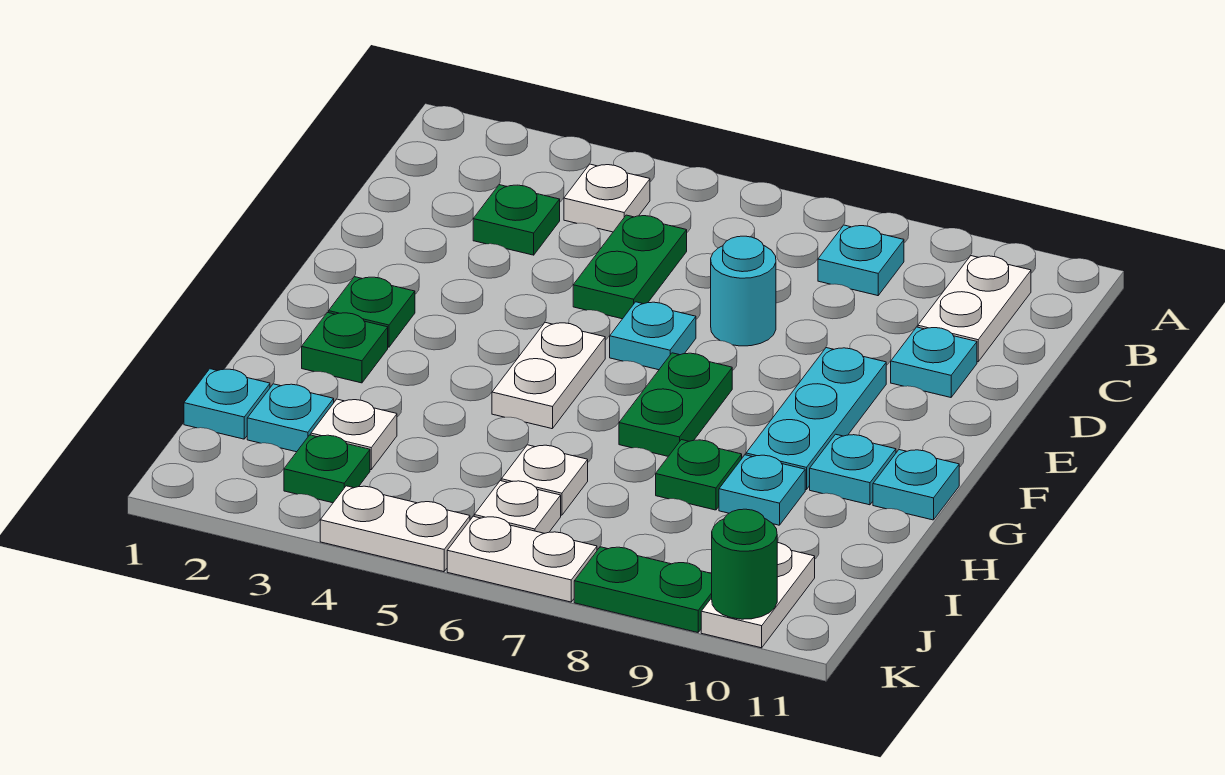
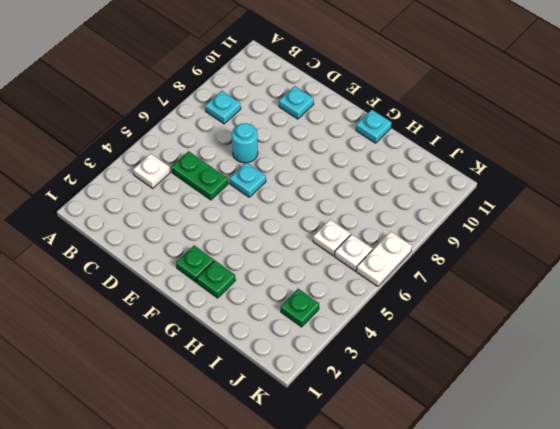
none -> white plate B10:C10 level 1
none -> green plate C3 level 1
none -> cyan plate E9:G9 level 1

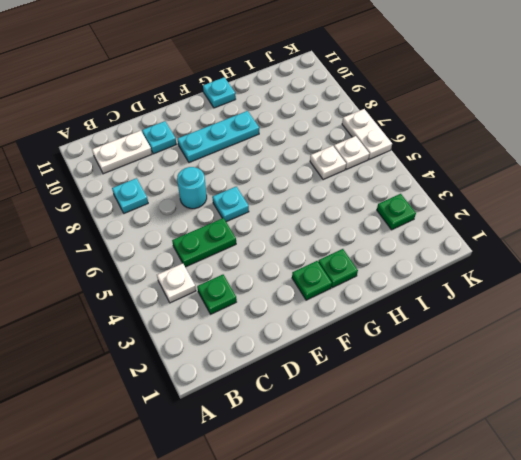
none -> white plate F5:G5 level 1
none -> green plate F7:G7 level 1
none -> cyan plate G10 level 1

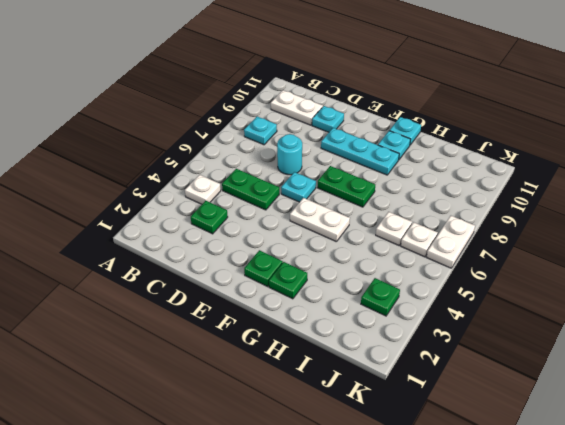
none -> green plate H8 level 1
none -> cyan plate H9 level 1
none -> cyan plate I1 level 1

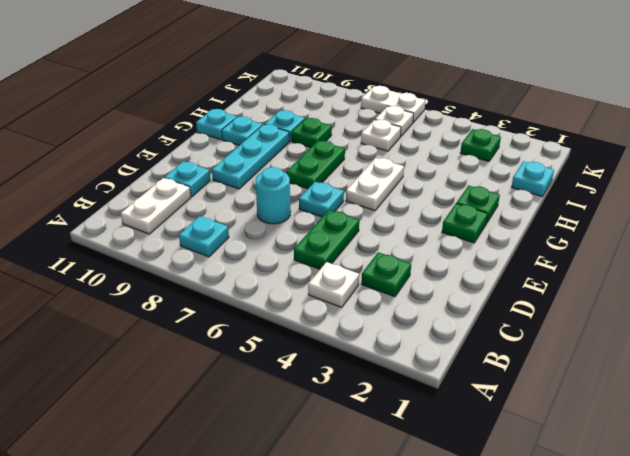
none -> cyan plate I2 level 1
none -> white plate I3 level 1
none -> white plate J10:K10 level 1

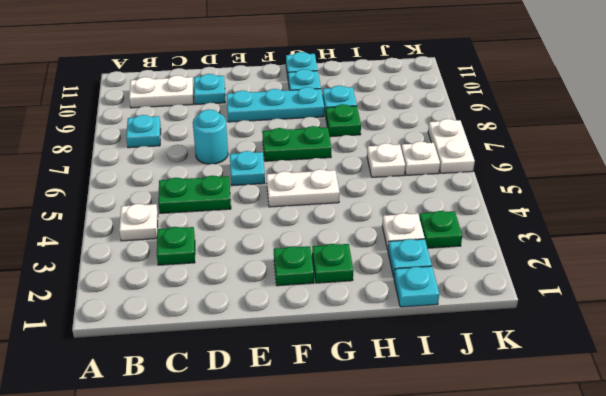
none -> white plate J10:K10 level 1
none -> white plate K4:K5 level 1
none -> green plate K8:K9 level 1

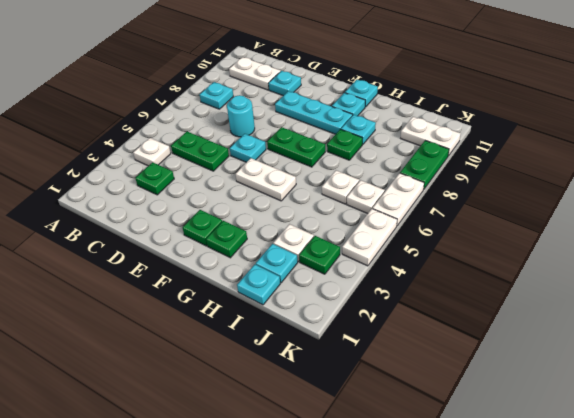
none -> green round brick K10 level 2

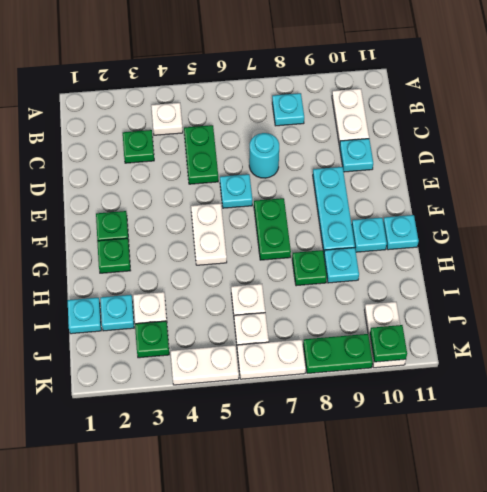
green plate K10 level 2 -> green round brick K10 level 2

